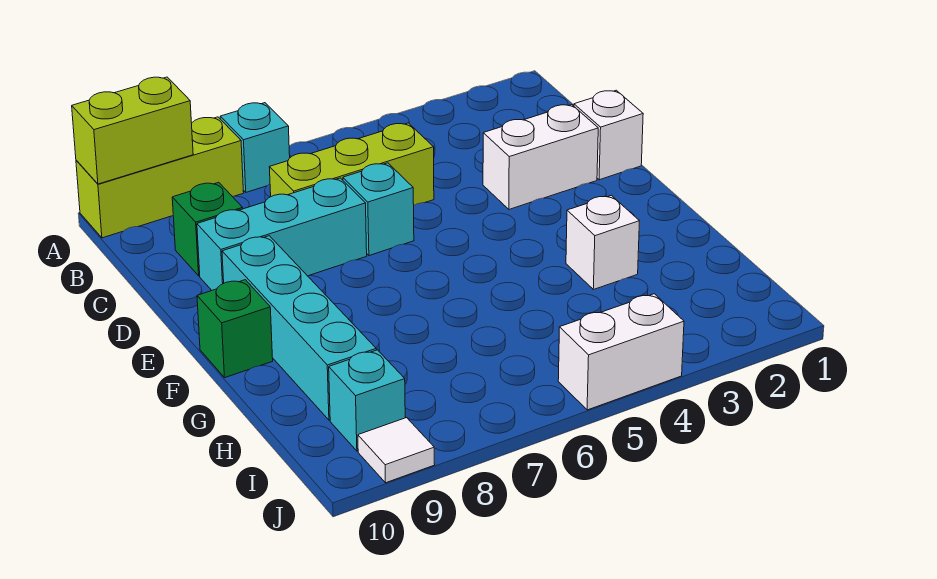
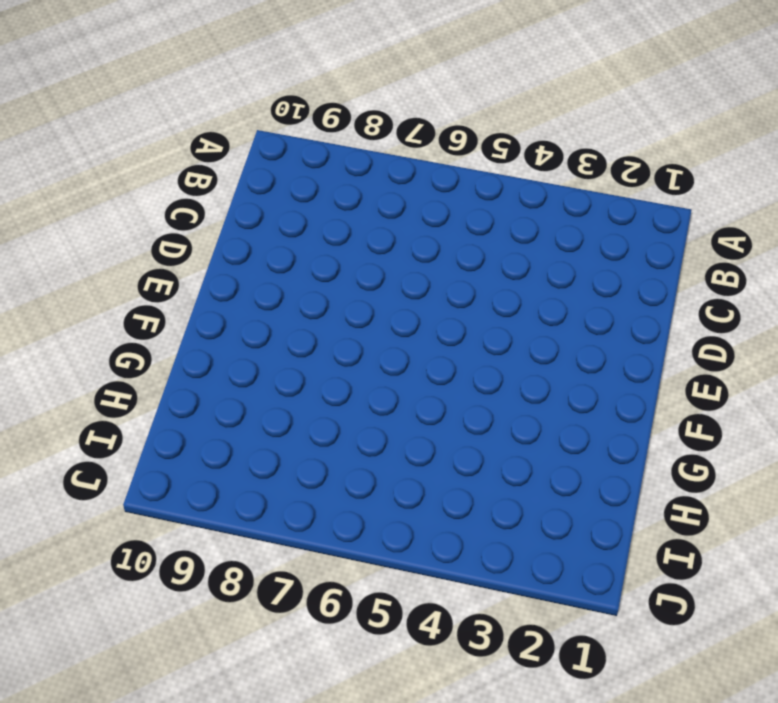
none -> cyan brick A7 level 1
none -> lime brick A8:A10 level 1
none -> lime brick C5:C7 level 1

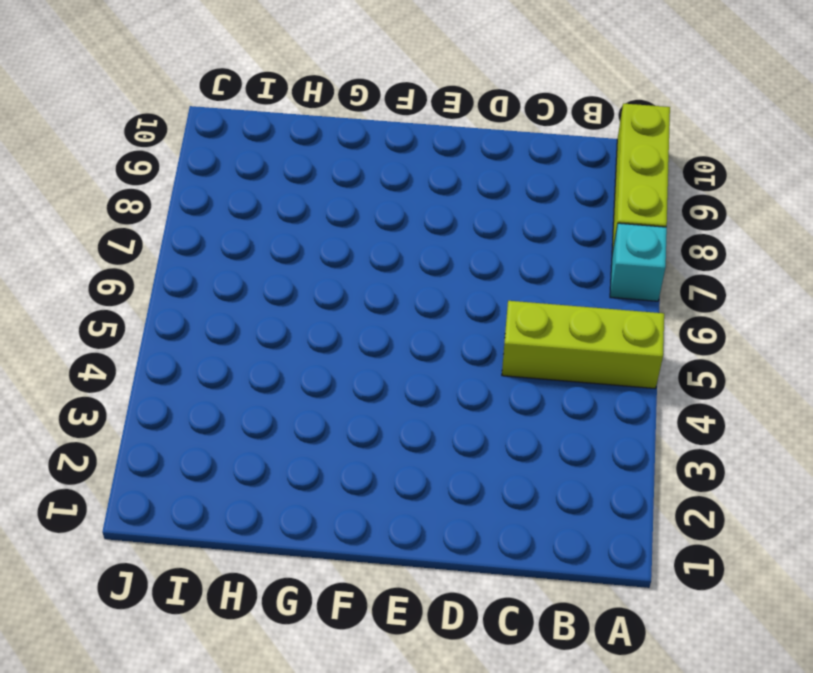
lime brick A5:C5 level 1 -> lime brick C5:C7 level 1
none -> green brick C9 level 1
none -> white brick D1 level 1
none -> white brick D2:D3 level 1

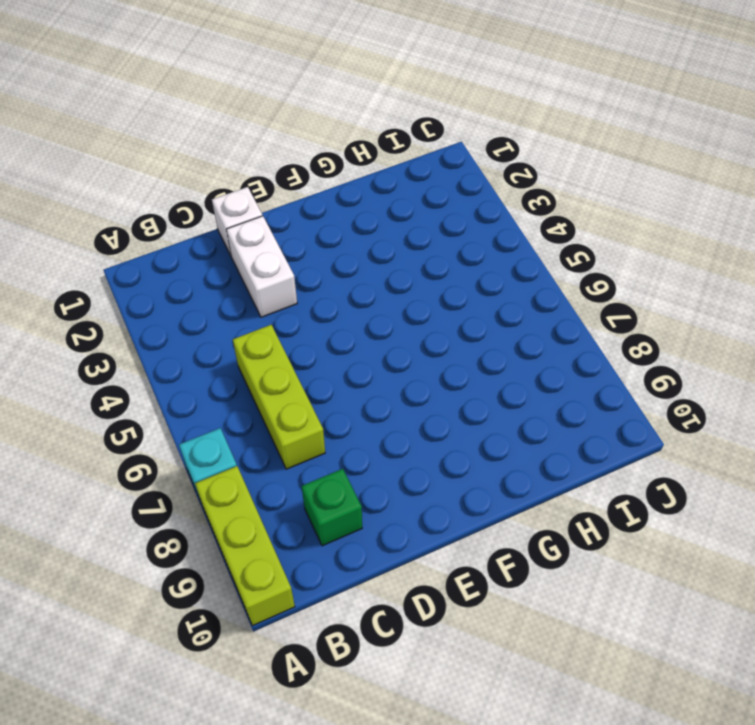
none -> cyan brick D6 level 1
none -> cyan brick D7:D9 level 1
none -> cyan brick E9:H9 level 1

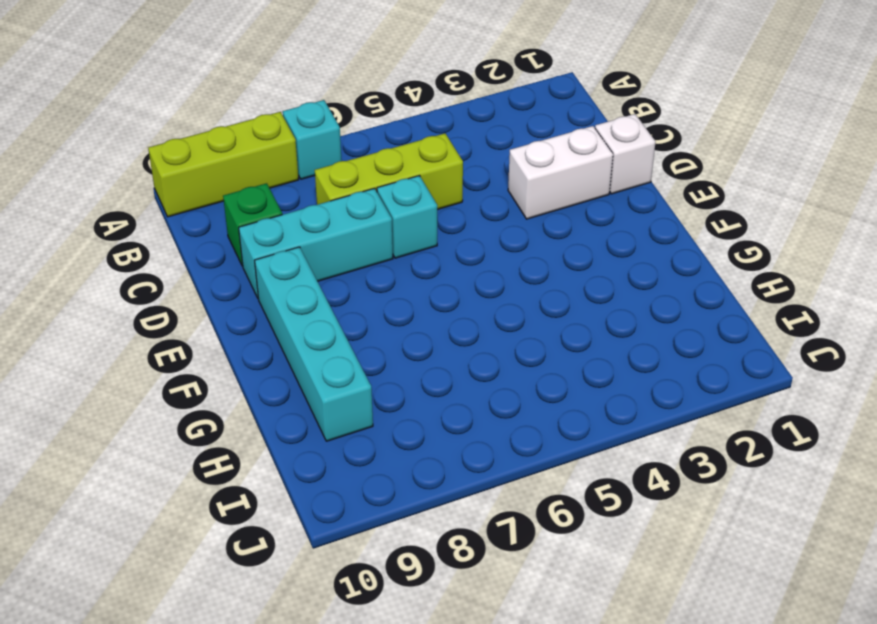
none -> green brick F10 level 1
none -> white brick G3 level 1
none -> cyan brick I9 level 1

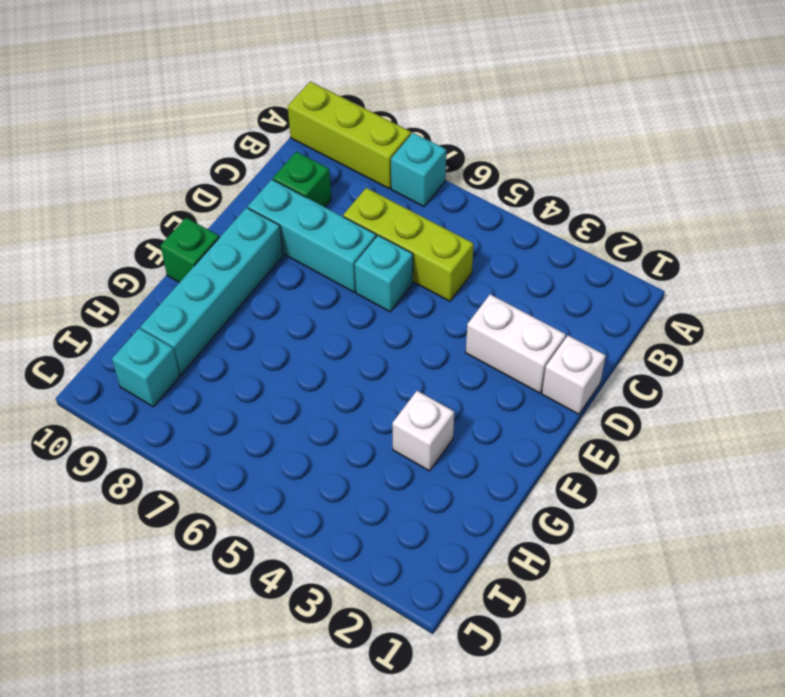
none -> white brick J4:J5 level 1
none -> white tile J9 level 1
none -> lime brick A9:A10 level 2

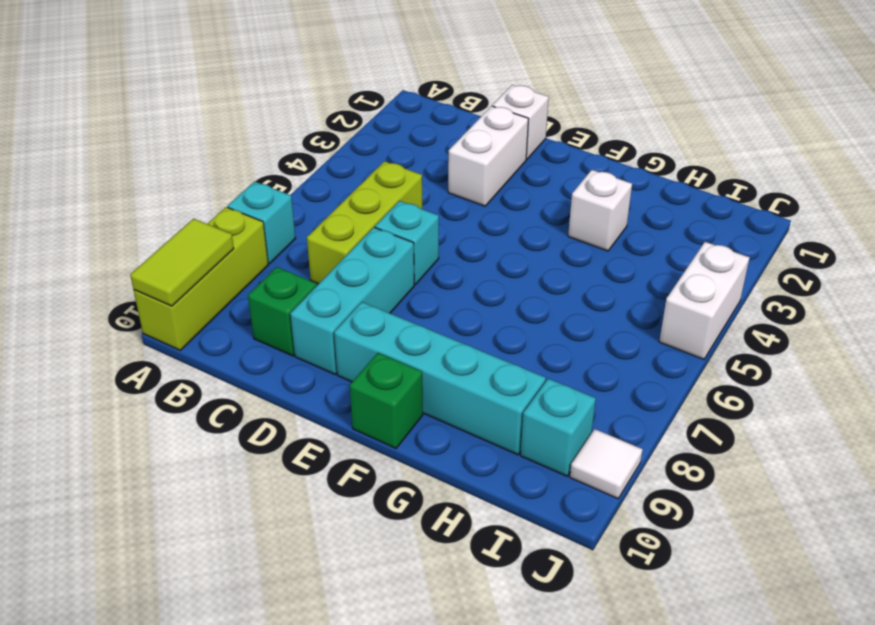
lime tile A9:A10 level 2 -> lime brick A9:A10 level 2

